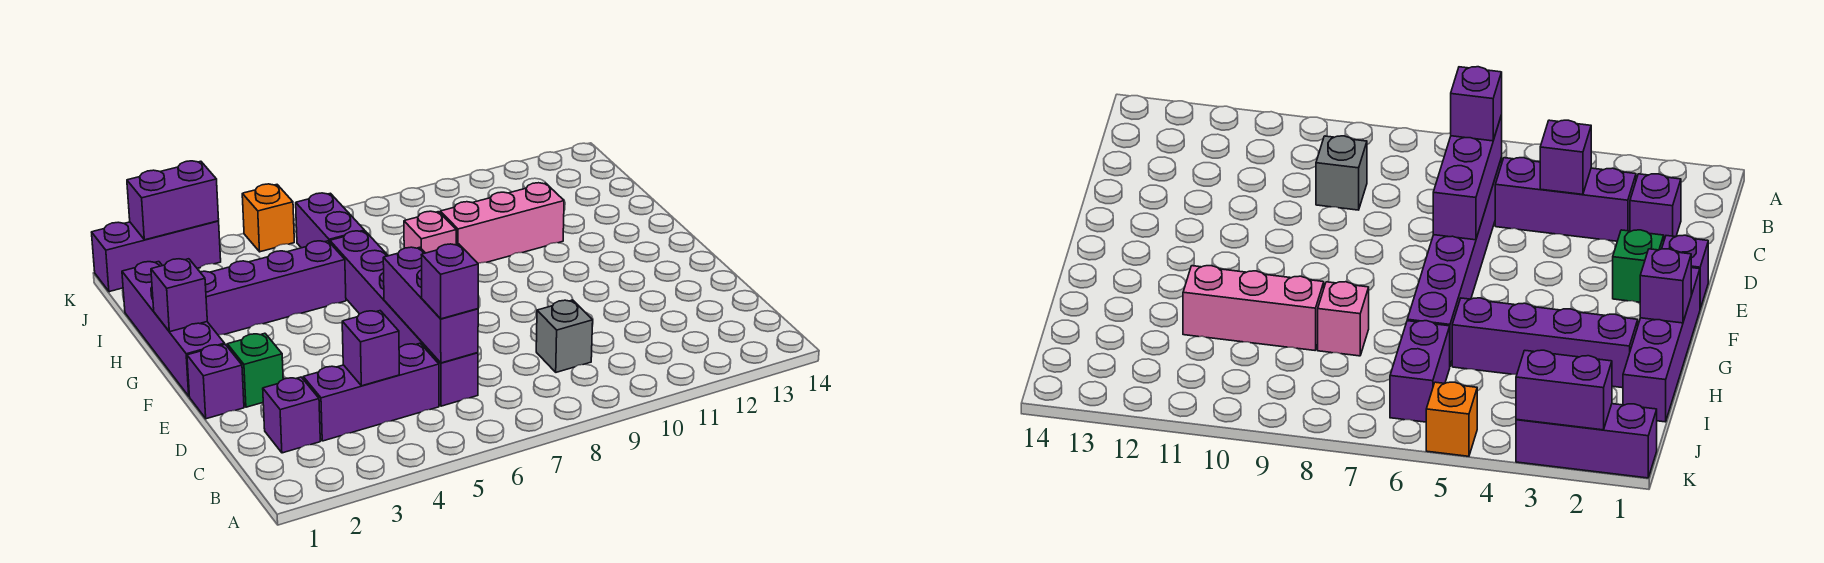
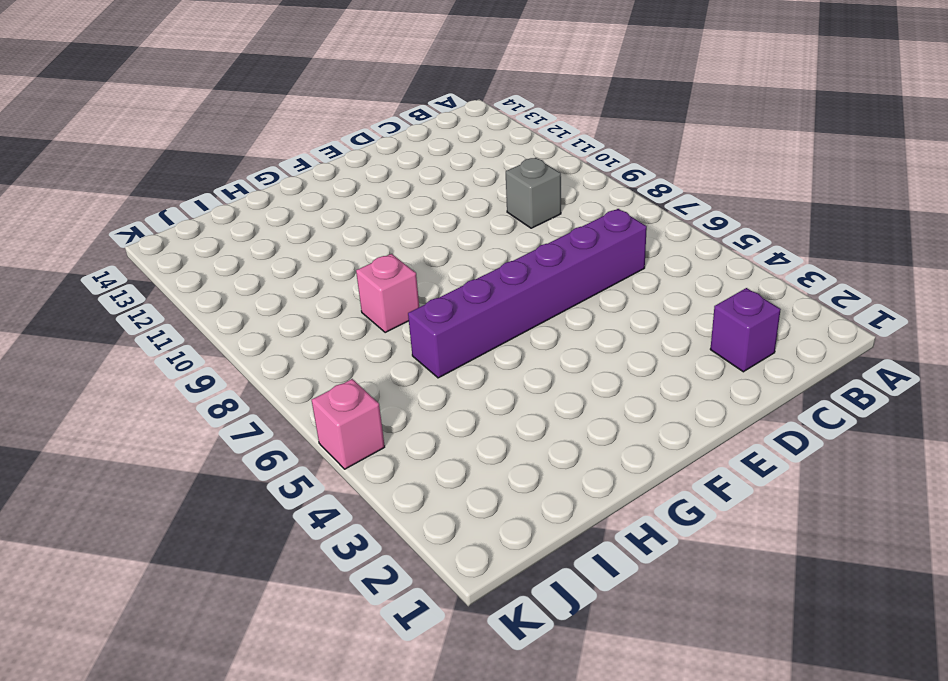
pink brick K5 level 1 -> orange brick K5 level 1
none -> purple brick C3:C5 level 1
none -> purple brick E1 level 1
none -> green brick E2 level 1

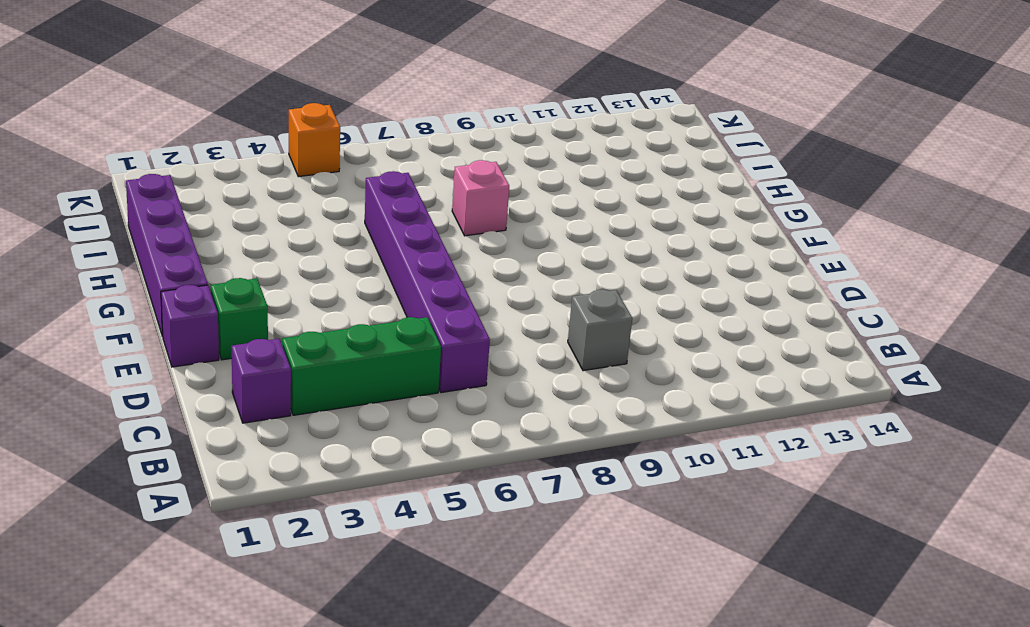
green brick C3:C5 level 1 -> purple brick C3:C5 level 1
none -> purple brick H2:H5 level 1
none -> pink brick H9:H11 level 1
none -> purple brick I6:J6 level 1

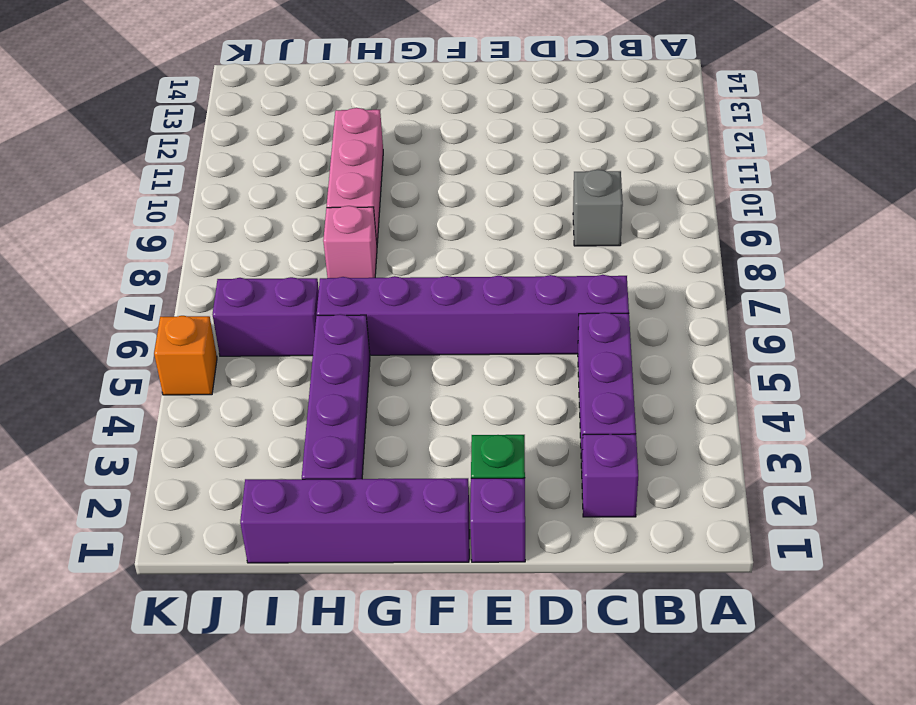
none -> purple brick K1:K3 level 1
none -> purple brick C4 level 2
none -> purple brick C6:E6 level 2

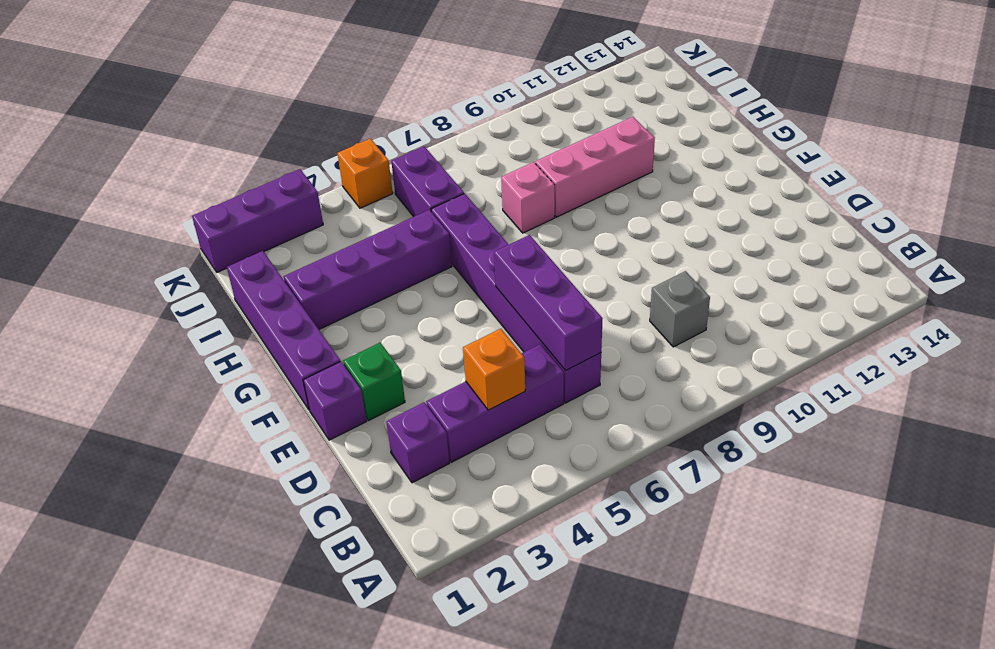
orange brick C4 level 2 -> purple brick C4 level 2
none -> purple brick G1 level 2
none -> purple brick K2:K3 level 2
none -> purple brick C6 level 3

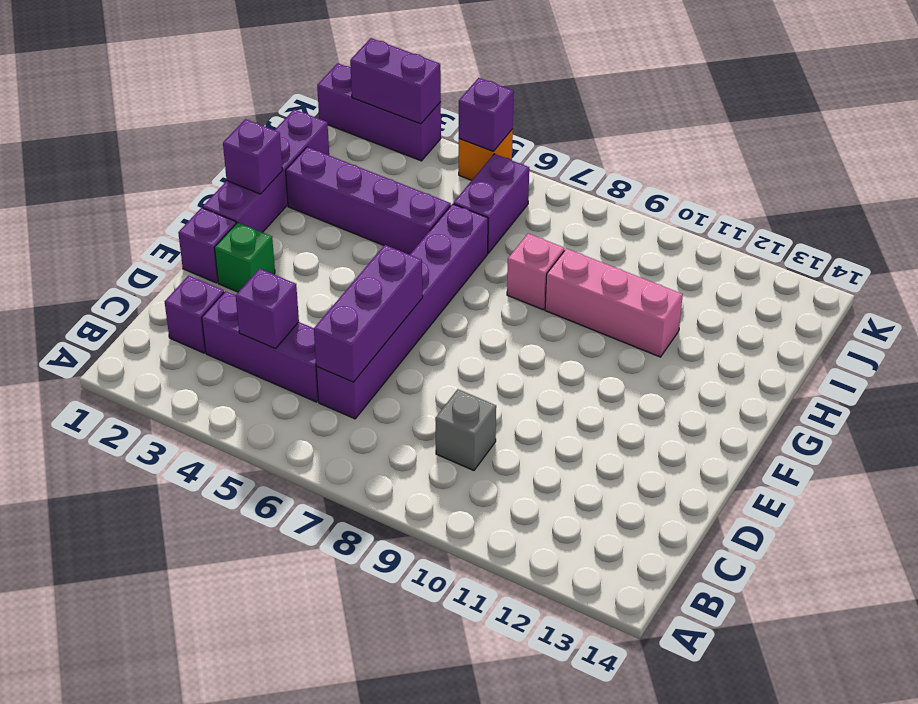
purple brick K5 level 2 -> purple brick C6 level 3

